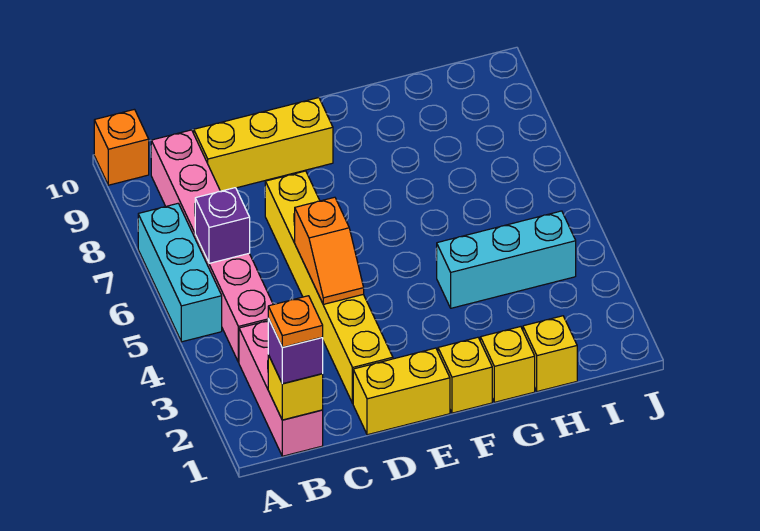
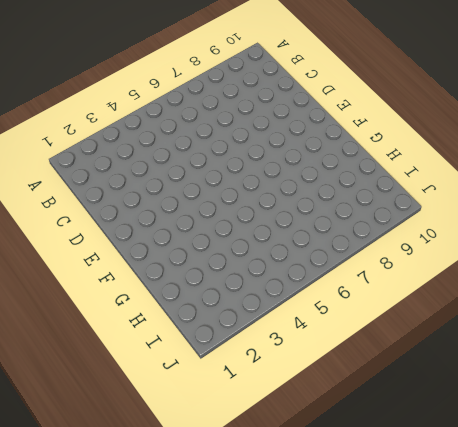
none -> cyan brick A5:A7 level 1
none -> orange brick A10 level 1
none -> pink brick B1:B3 level 1

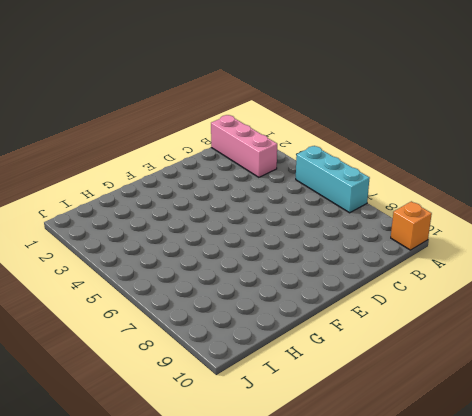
none -> pink brick B4:B9 level 1
none -> yellow brick C9:E9 level 1
none -> yellow brick D1:E1 level 1

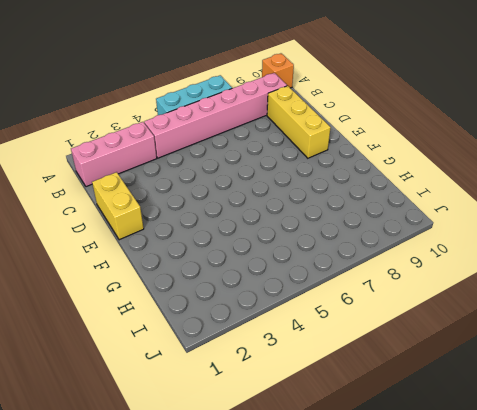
none -> yellow brick D2:D7 level 1
none -> yellow brick F1 level 1
none -> yellow brick G1 level 1

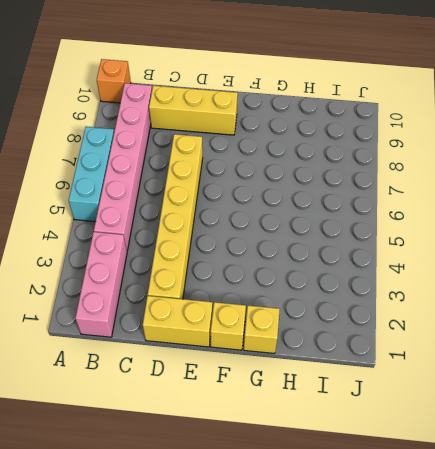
none -> cyan brick G4:I4 level 1
none -> yellow brick H1 level 1
none -> yellow brick B1 level 2

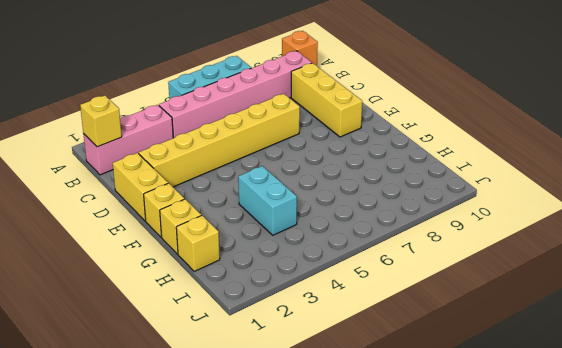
cyan brick G4:H4 level 1 -> cyan brick G4:I4 level 1
none -> purple brick B6 level 2
none -> orange slope D4:D5 level 2 top 5
none -> purple brick B1 level 3

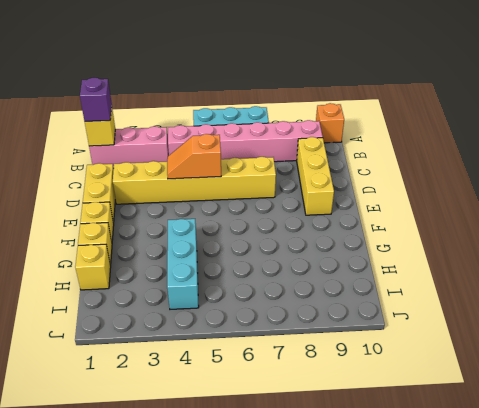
none -> purple brick B6 level 2
none -> orange plate B1 level 4

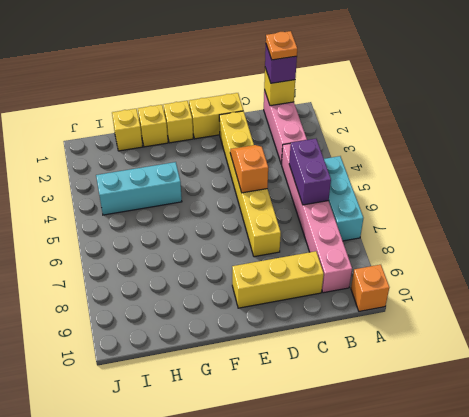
purple brick B5:B6 level 2 -> purple brick B6 level 2

